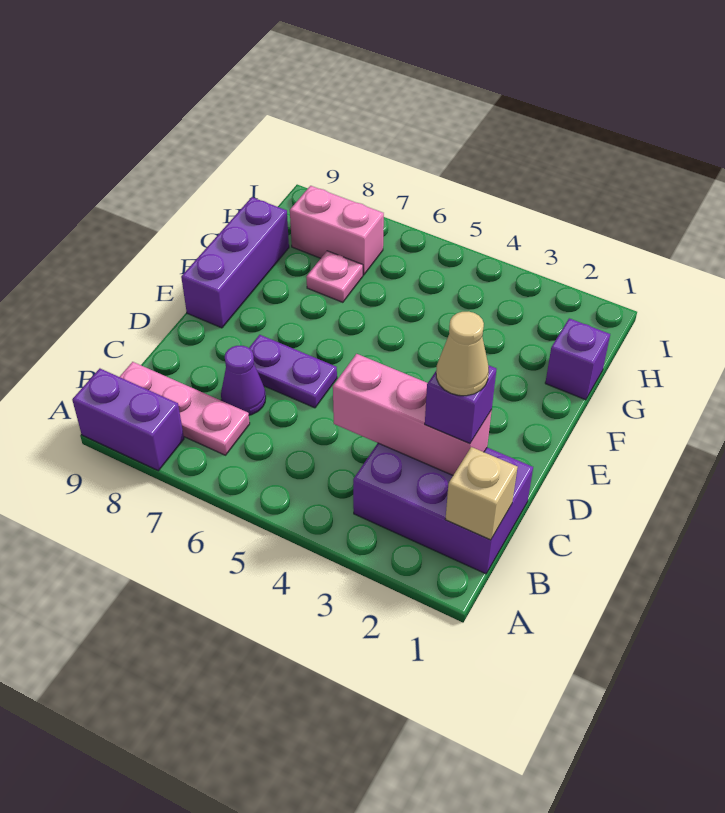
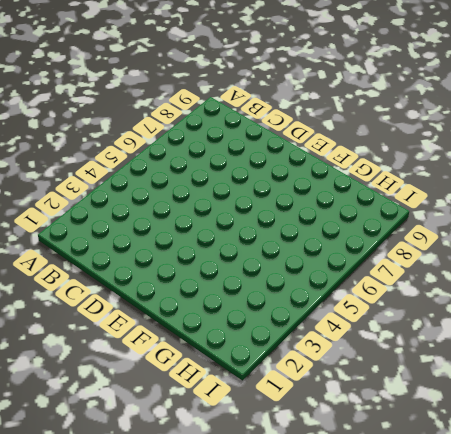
none -> purple brick A8:A9 level 1
none -> purple brick B1:C3 level 1
none -> pink plate B7:B9 level 1

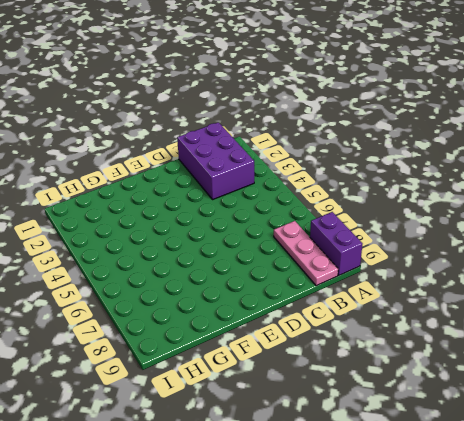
none -> purple cone C7 level 1
none -> purple plate D6:D7 level 1
none -> purple brick E9:G9 level 1

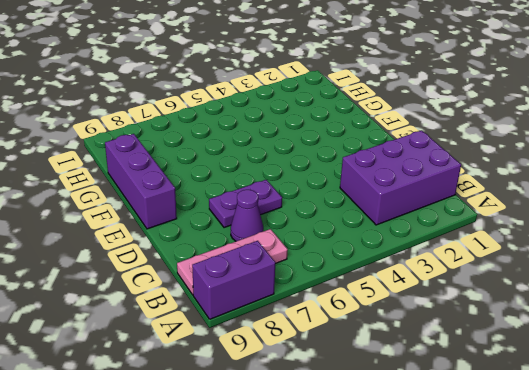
none -> purple brick G1 level 1
none -> pink plate G7 level 1
none -> pink brick H7:H8 level 1

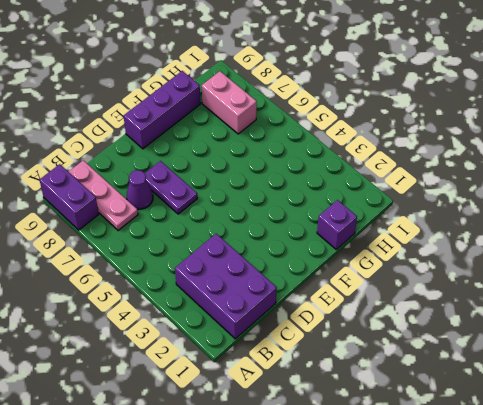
none -> pink plate G7 level 1
none -> tan brick B1 level 2
none -> pink brick C2:C4 level 2

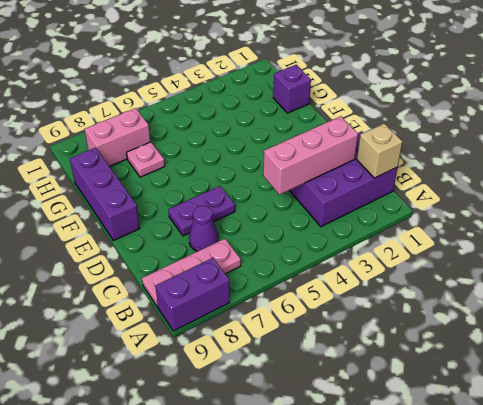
none -> purple brick C2 level 3
none -> tan cone C2 level 4

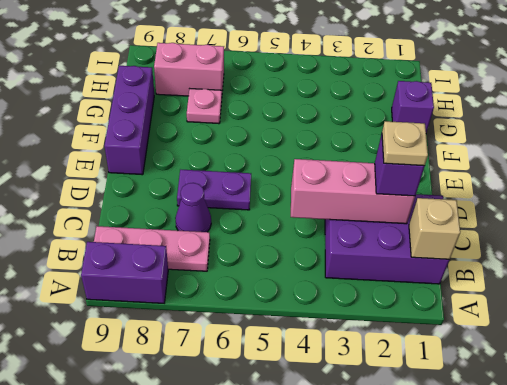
tan plate C2 level 4 -> tan cone C2 level 4

